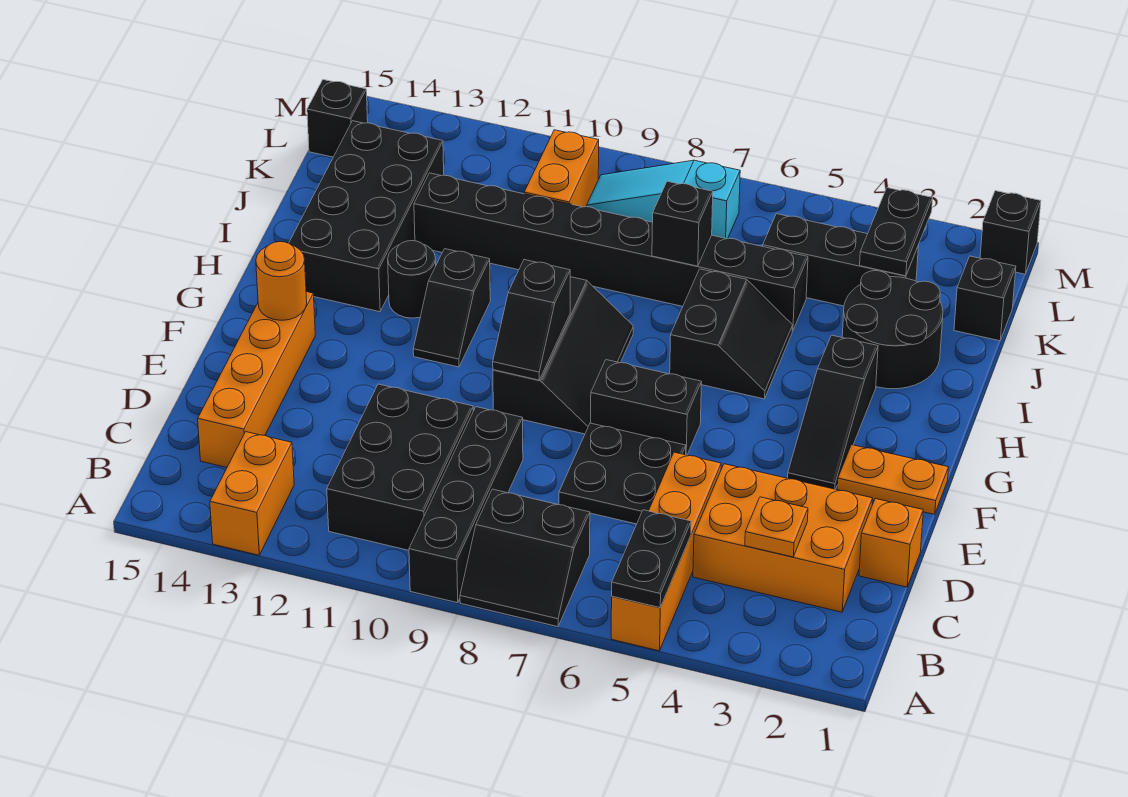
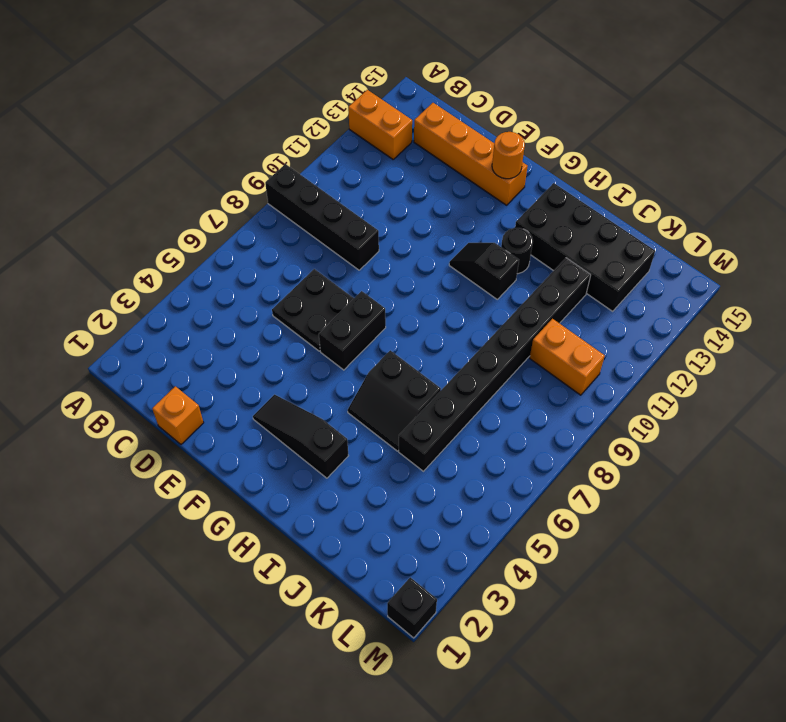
none -> orange brick A5:D5 level 1
none -> black slope A7:B8 level 1 top B
none -> black brick B10:D11 level 1
none -> orange brick C2:D4 level 1

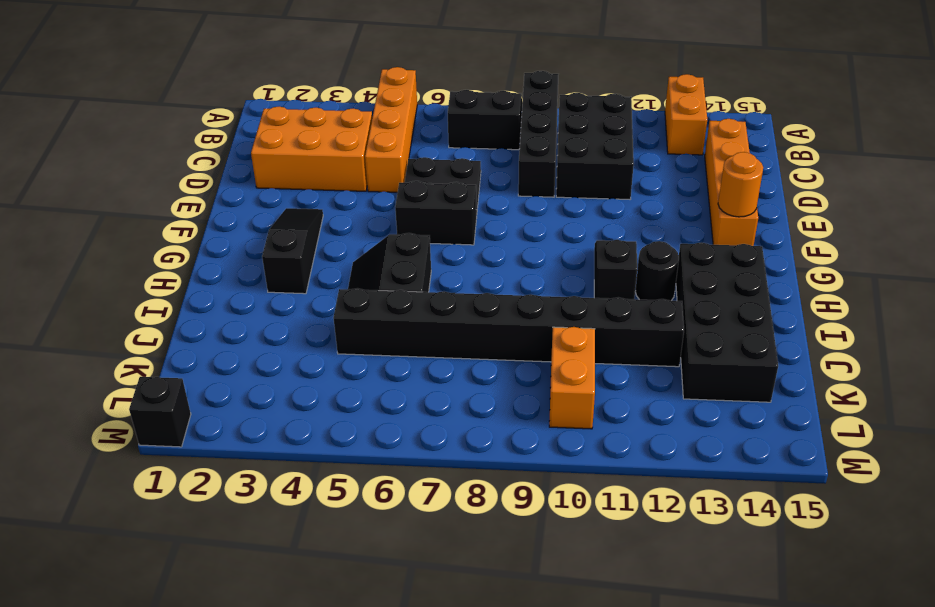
none -> orange brick D1 level 1
none -> orange plate F1:F2 level 1
none -> black slope F8:H9 level 1 top 9
none -> black round brick I2:J3 level 1

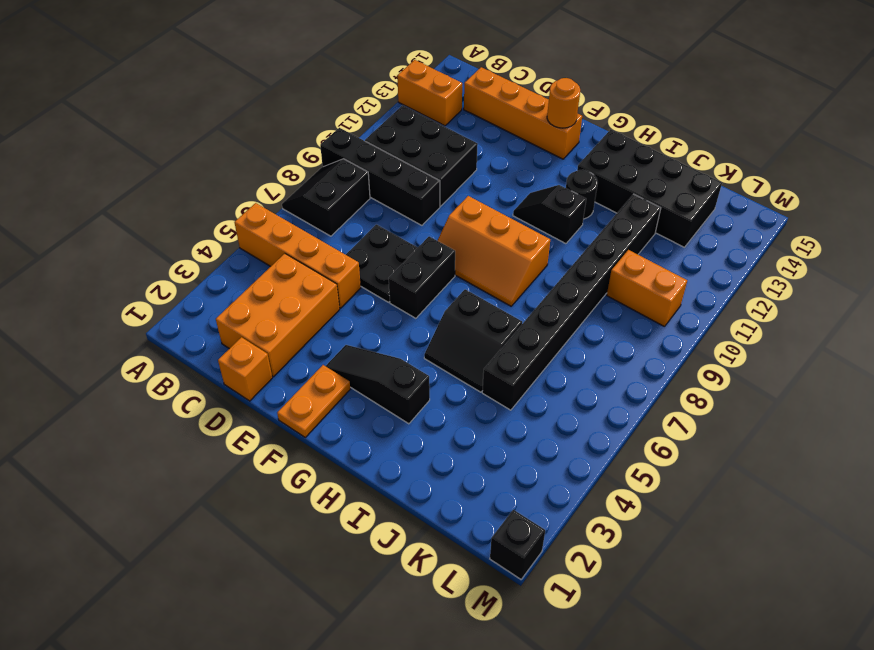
orange slope F8:H9 level 1 top 9 -> black slope F8:H9 level 1 top 9
none -> black round brick I2:J3 level 1
none -> black brick K1 level 1
none -> black brick K3:K5 level 1
none -> cyan slope L7:L9 level 1 top 7

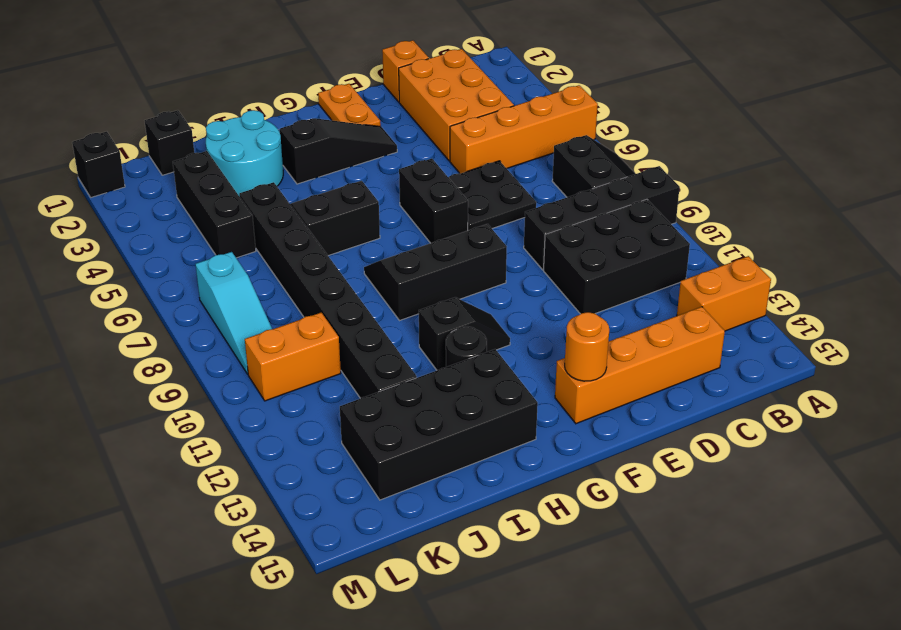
cyan round brick I2:J3 level 1 -> black round brick I2:J3 level 1
none -> black brick L15 level 1
none -> black plate A5:B5 level 2
none -> orange plate C3 level 2
none -> black slope F9:G9 level 2 top G

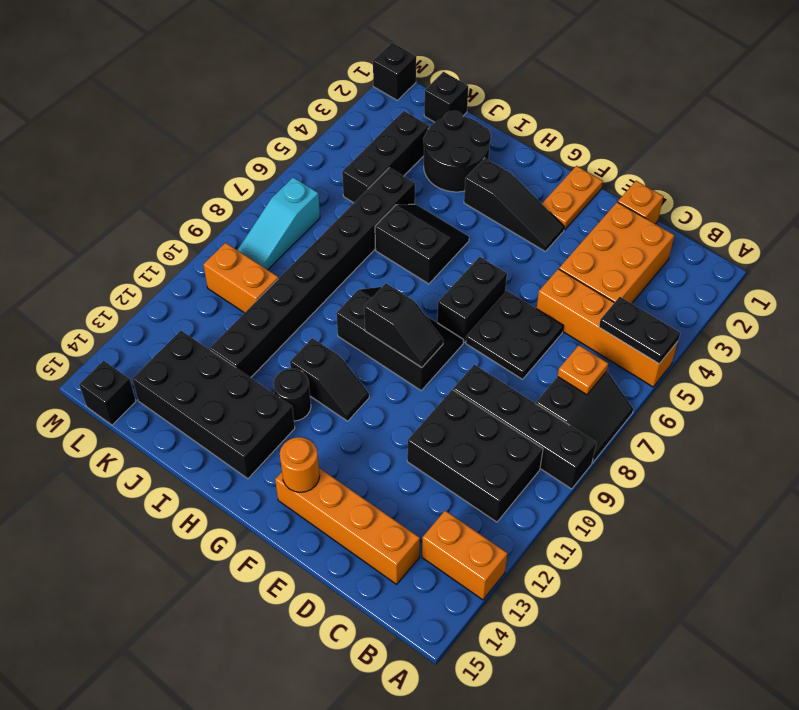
orange plate B7 level 2 -> orange plate C3 level 2
none -> black brick J7 level 2
none -> black plate K3:L3 level 2

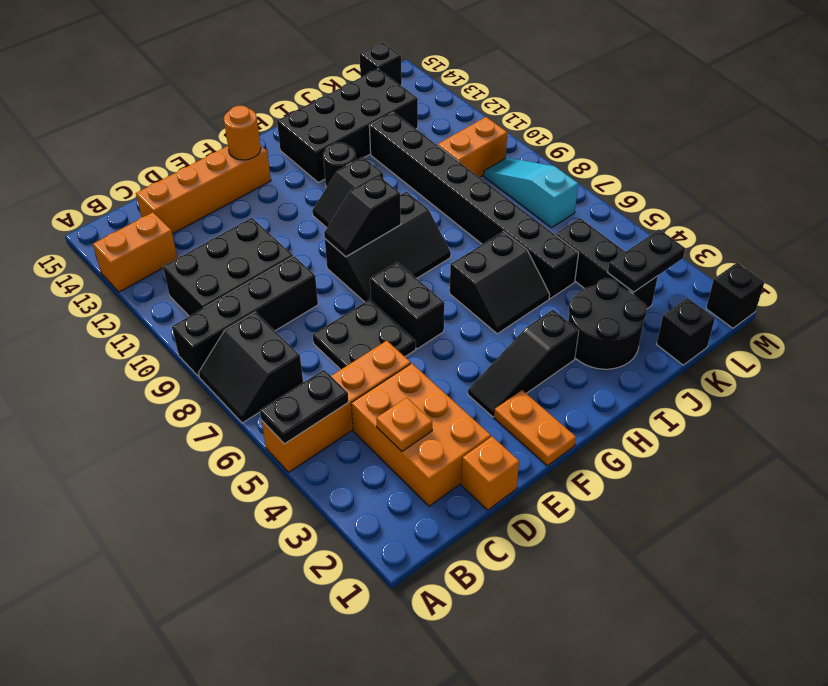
none -> black brick J7 level 2

